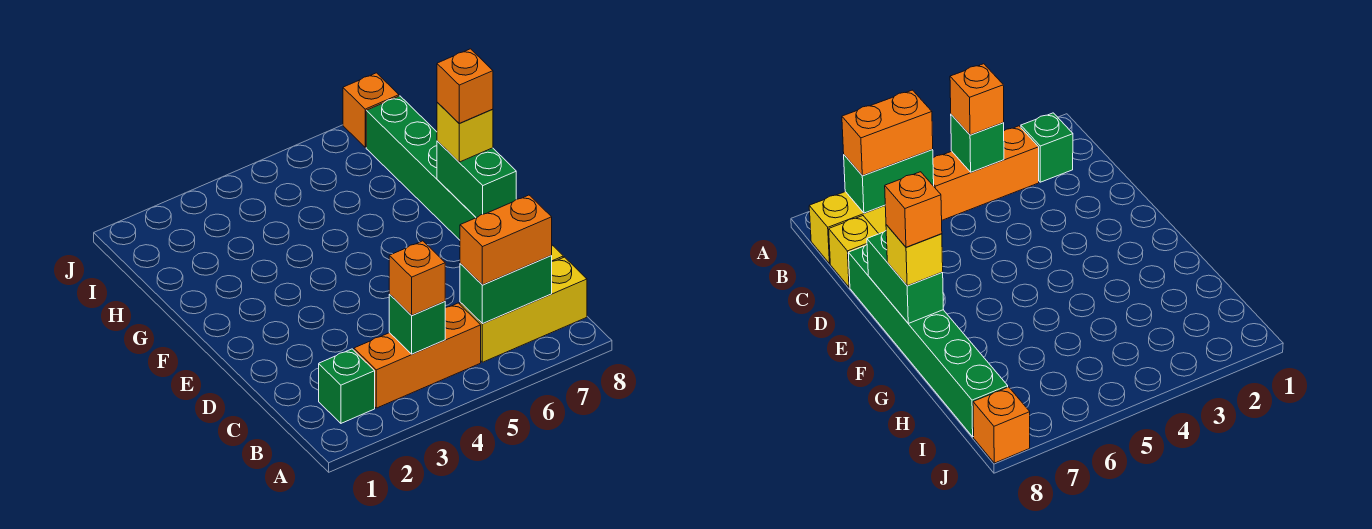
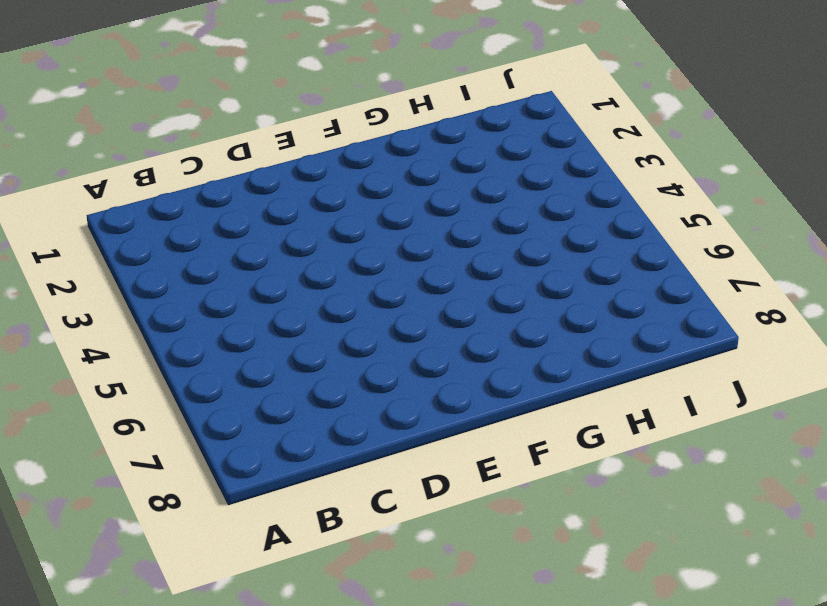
none -> green brick B2 level 1
none -> orange brick B3:B5 level 1
none -> yellow brick B6:B8 level 1

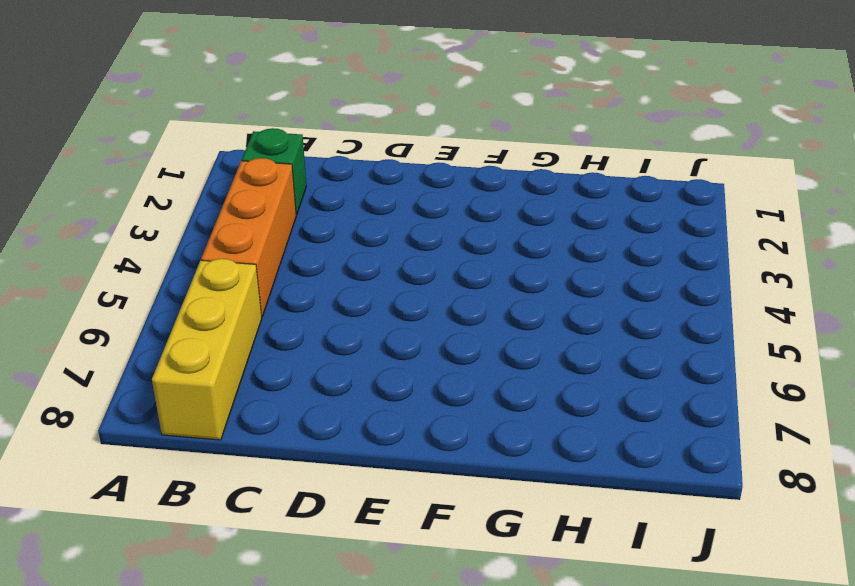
none -> yellow brick C8 level 1
none -> green brick D8:I8 level 1
none -> orange brick J8 level 1

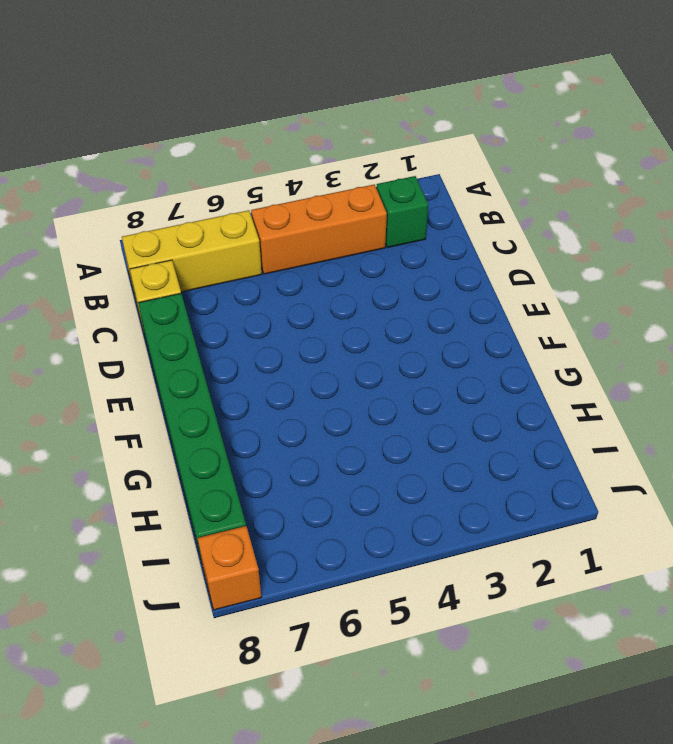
none -> green brick B4 level 2
none -> green brick B6:B7 level 2
none -> green brick E8:F8 level 2

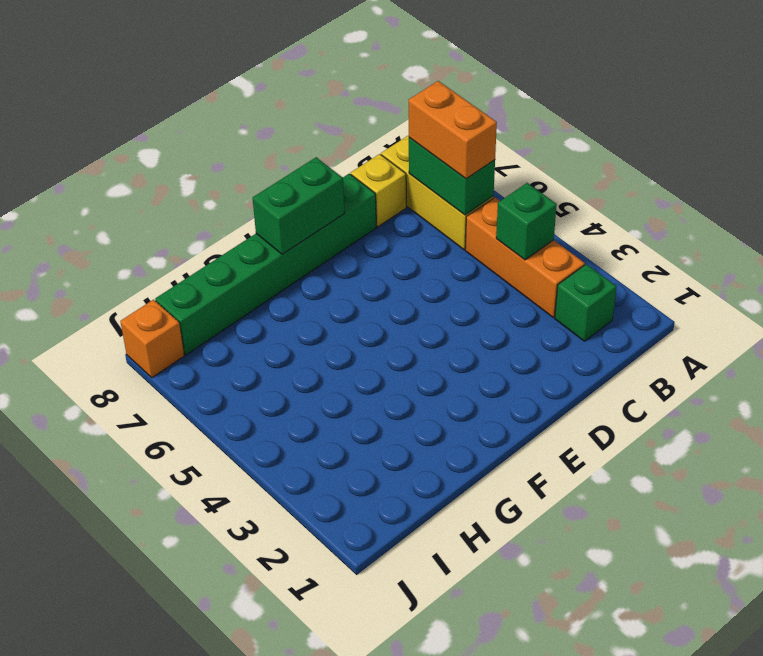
none -> orange brick B4 level 3
none -> yellow brick F8 level 3
none -> orange brick F8 level 4

